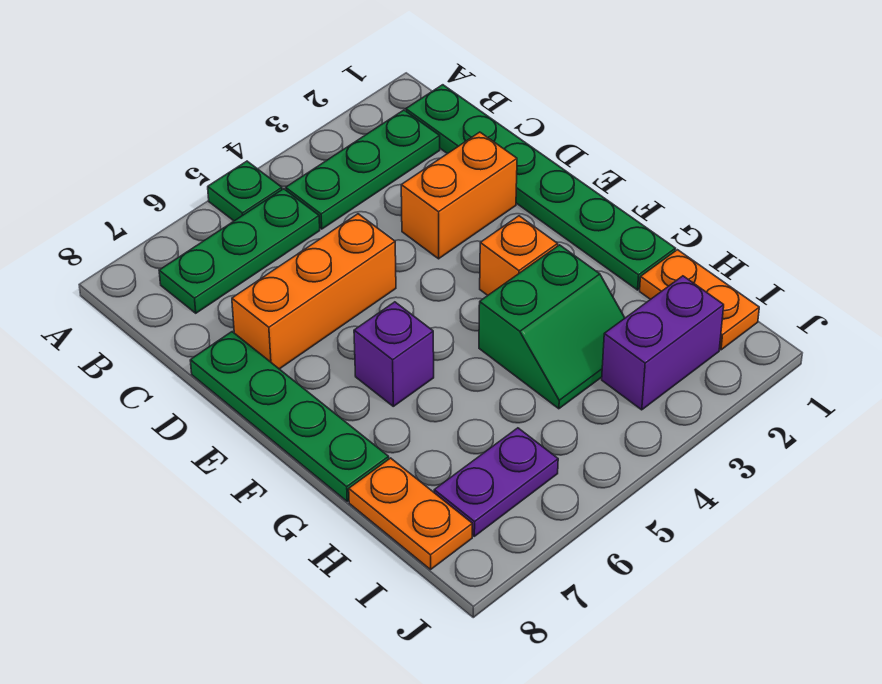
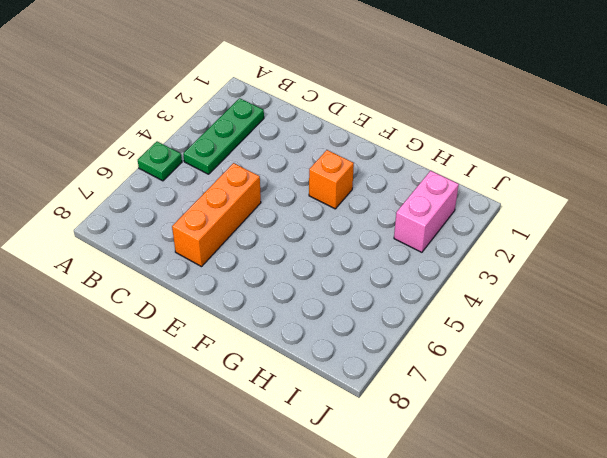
pink brick I2:I3 level 1 -> purple brick I2:I3 level 1
none -> green plate B1:G1 level 1
none -> green plate B5:B7 level 1
none -> orange brick D2:D3 level 1

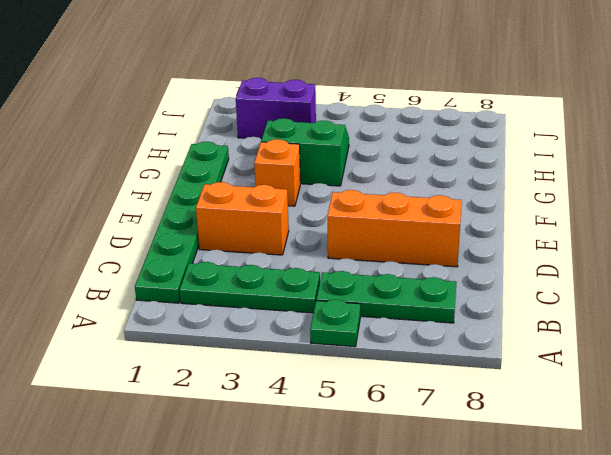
none -> green plate D8:G8 level 1
none -> purple brick F6 level 1
none -> orange plate H1:I1 level 1

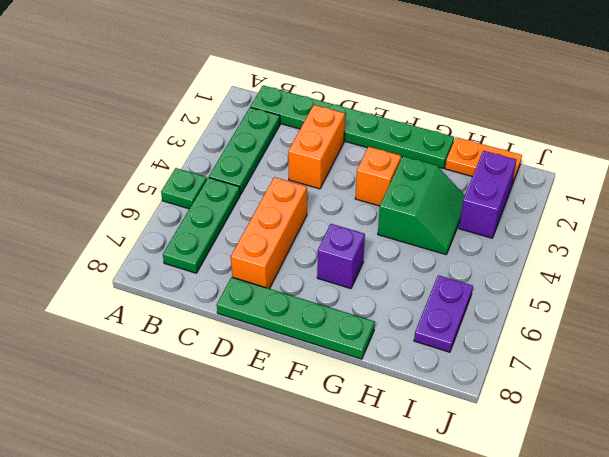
none -> orange plate H8:I8 level 1

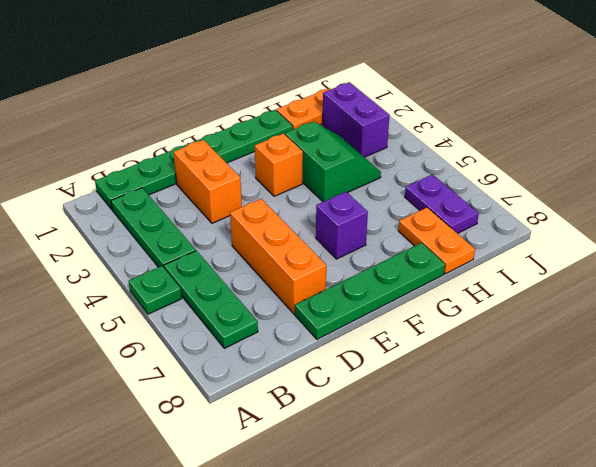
orange plate H7:H8 level 1 -> orange plate H8:I8 level 1

